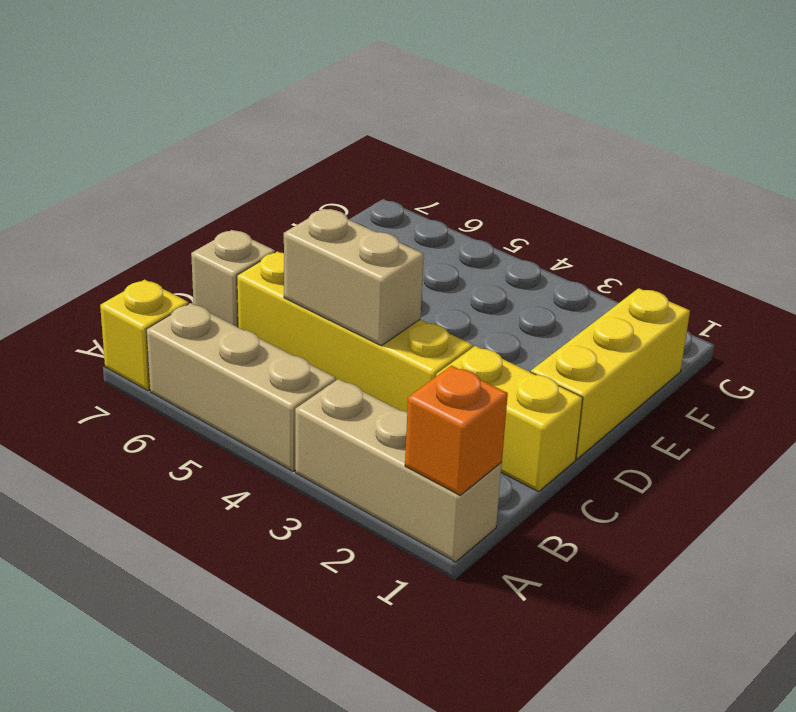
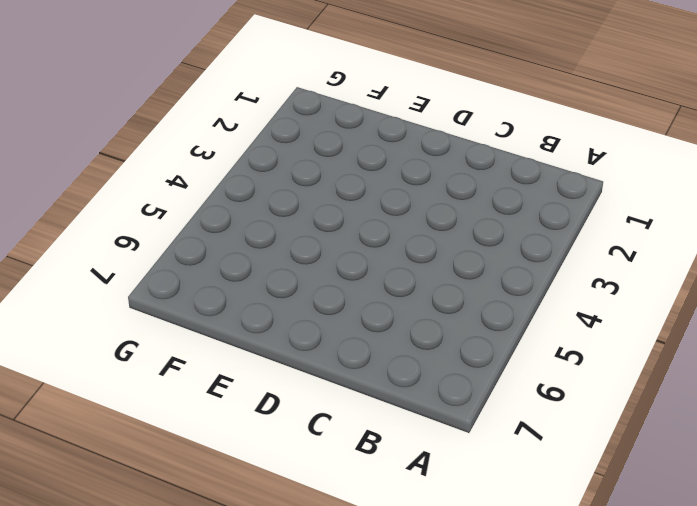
none -> tan brick A1:A3 level 1
none -> tan brick A4:A6 level 1

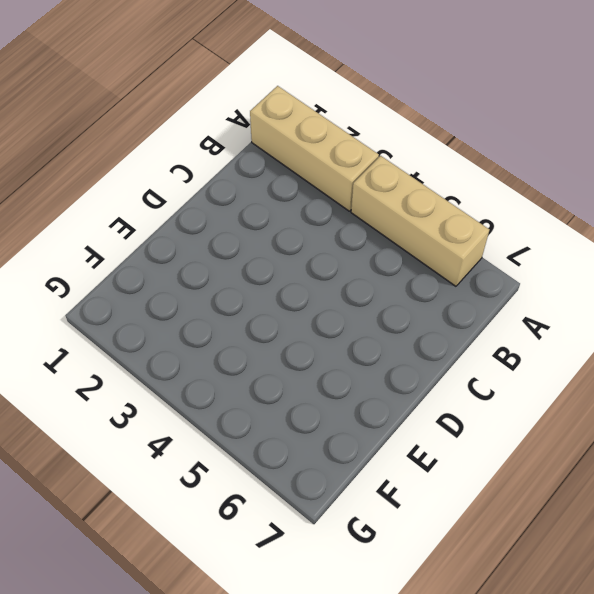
none -> yellow brick A7 level 1
none -> yellow brick C1:C2 level 1

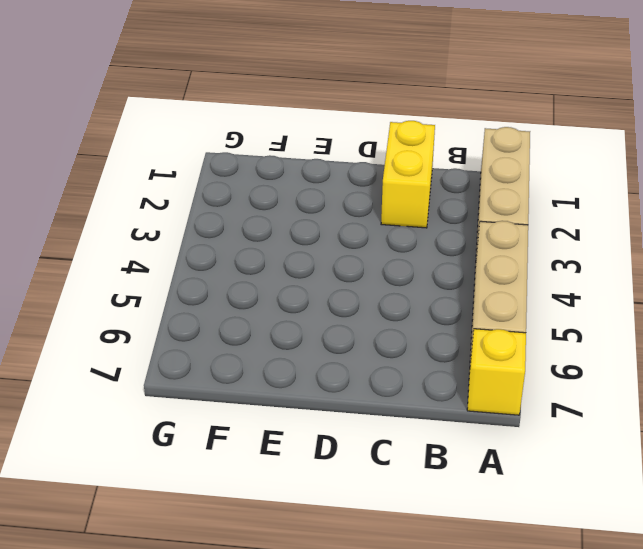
none -> yellow brick C3:C6 level 1
none -> tan brick C7 level 1

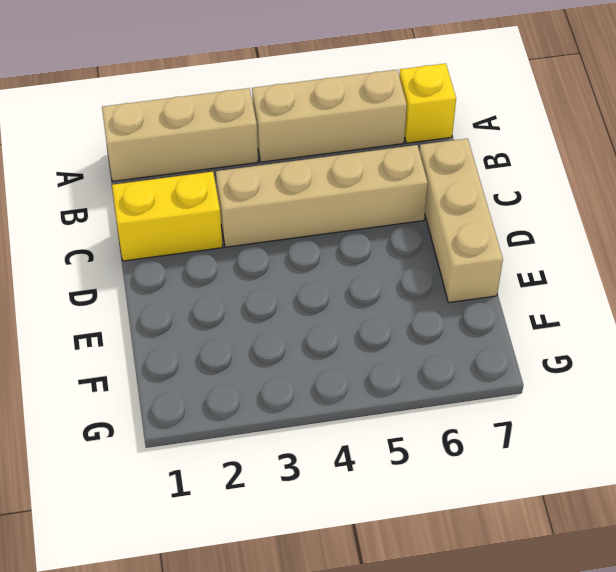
tan brick C3:C6 level 1 -> yellow brick C3:C6 level 1
tan brick C7:E7 level 1 -> tan brick C7 level 1
none -> yellow brick D1:F1 level 1
none -> orange brick A1 level 2

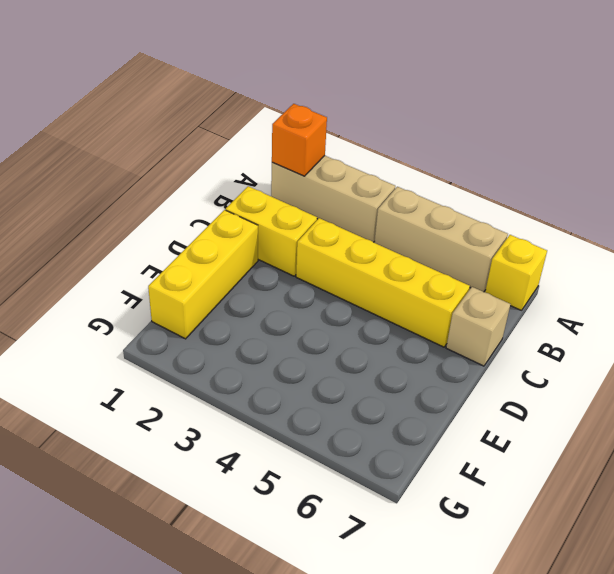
none -> tan brick C4:C5 level 2

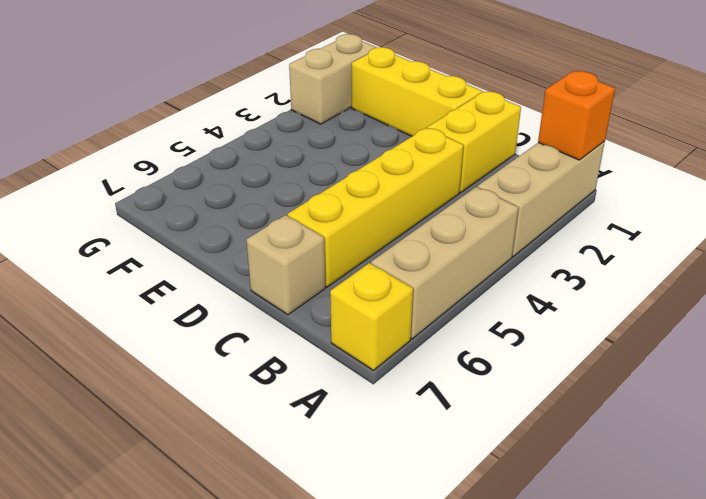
tan brick G1:G2 level 1 -> tan brick C4:C5 level 2

